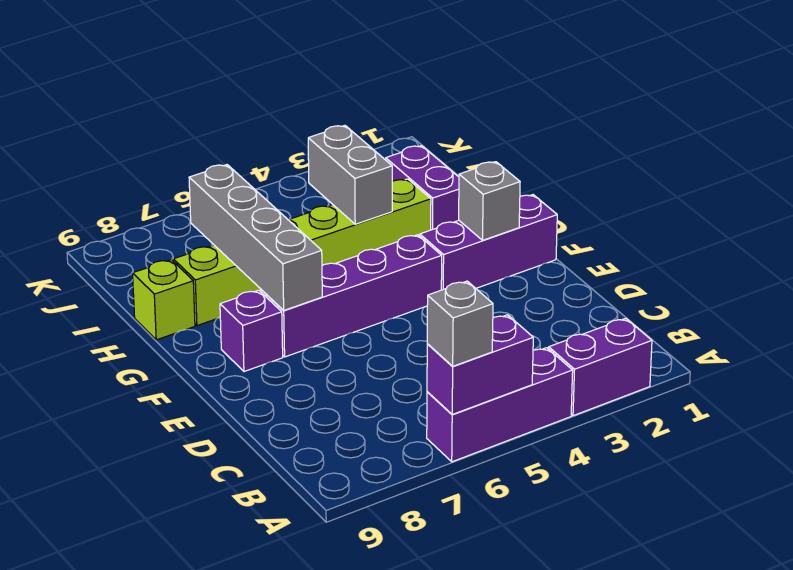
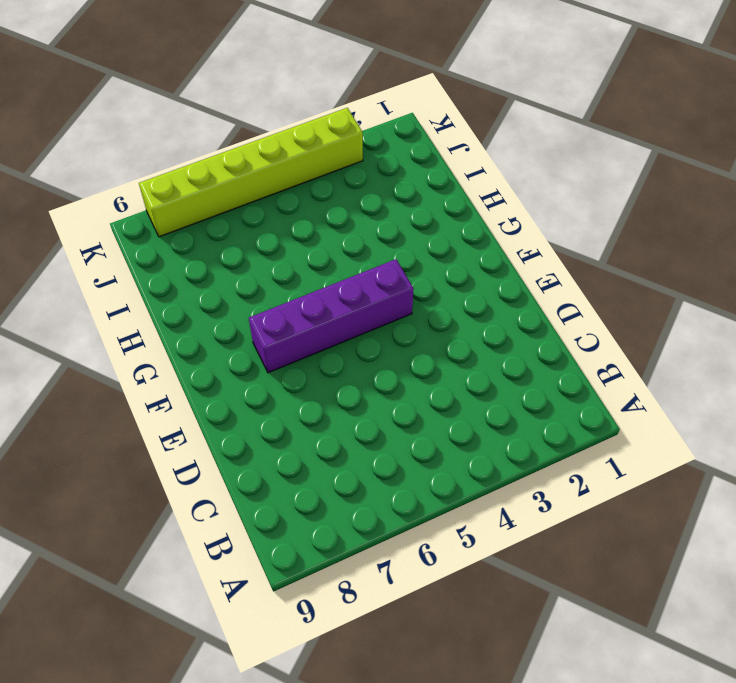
lime brick K3:K8 level 1 -> lime brick H3:H8 level 1
none -> purple brick A2:A3 level 1
none -> purple brick A4:A6 level 1
none -> purple brick F1:F3 level 1

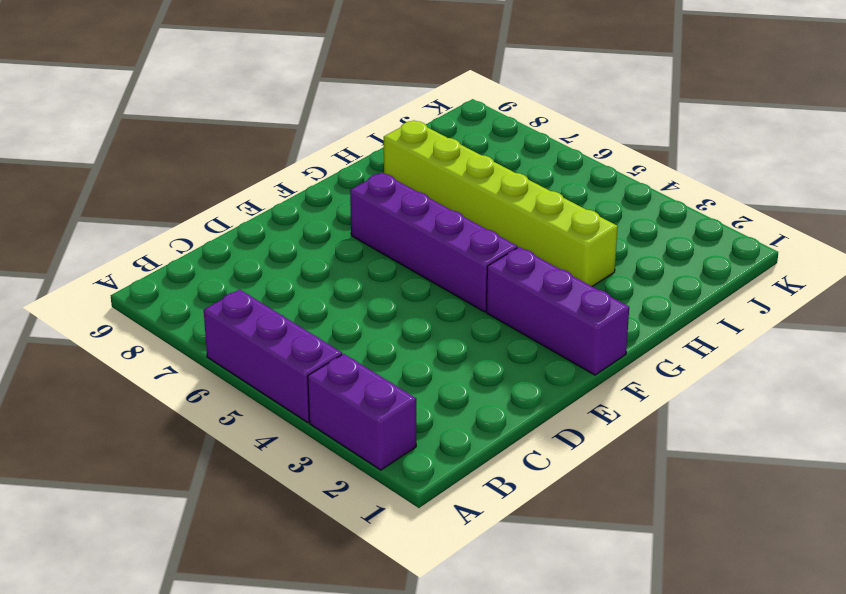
none -> purple brick F8 level 1
none -> purple brick H2:I2 level 1
none -> lime brick H9 level 1

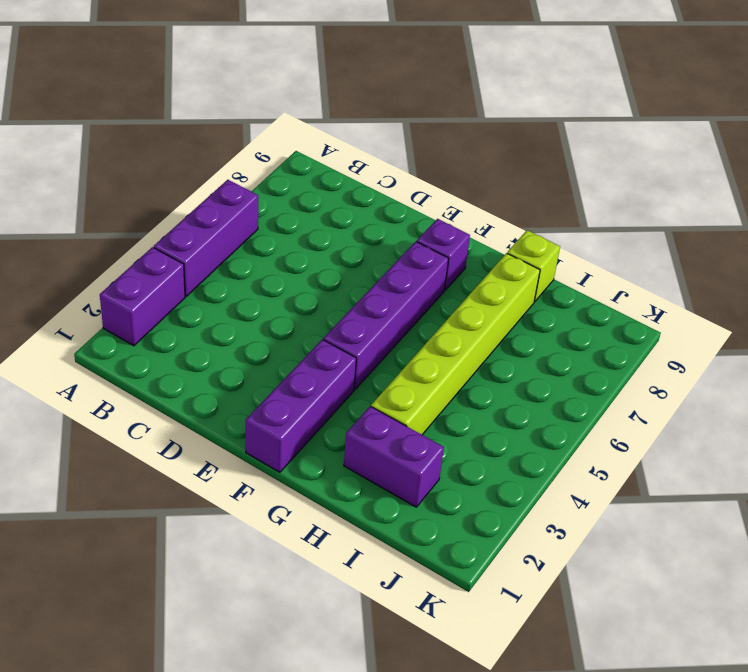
none -> purple brick A5:A6 level 2
none -> grey brick F2 level 2
none -> grey brick F7:I7 level 2

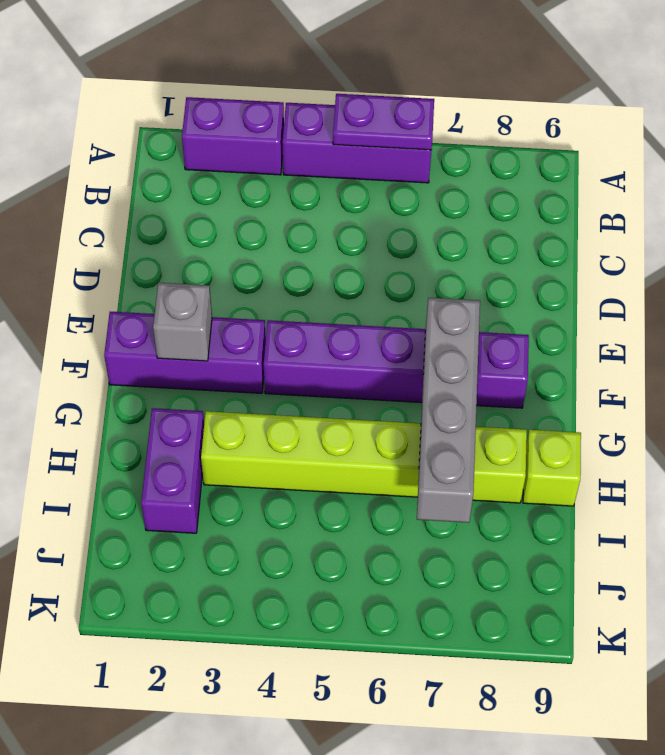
purple plate A5:A6 level 2 -> purple brick A5:A6 level 2
none -> grey brick H4:I4 level 2
none -> grey brick A6 level 3

